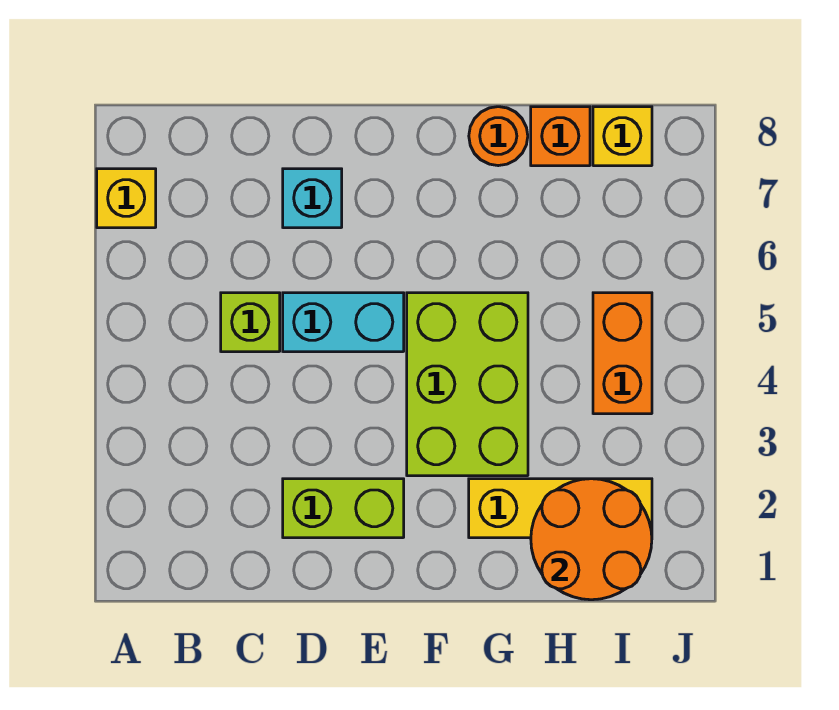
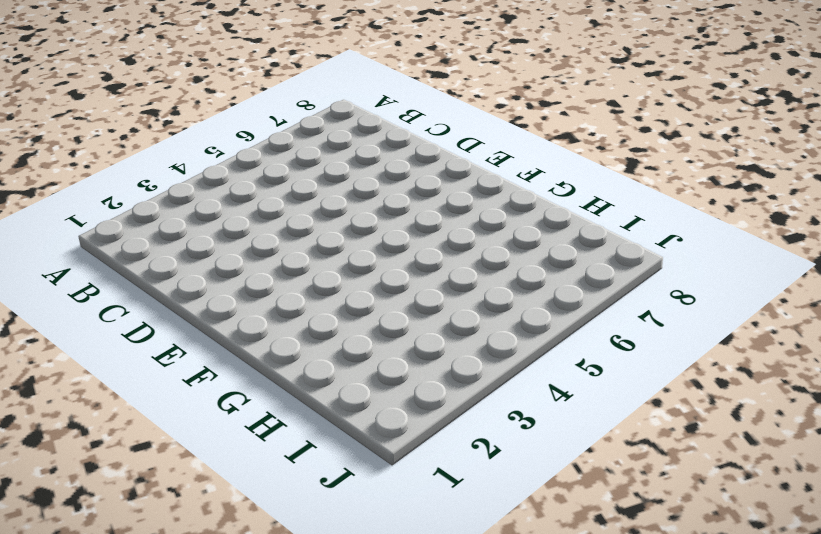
none -> yellow brick A7 level 1
none -> lime brick C5 level 1
none -> lime brick D2:E2 level 1

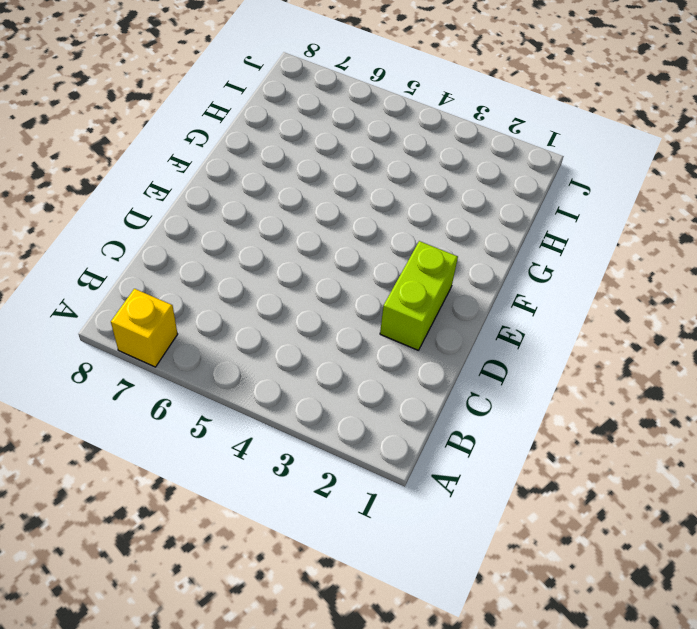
none -> lime brick C5 level 1
none -> cyan brick D5:E5 level 1
none -> cyan brick D7 level 1

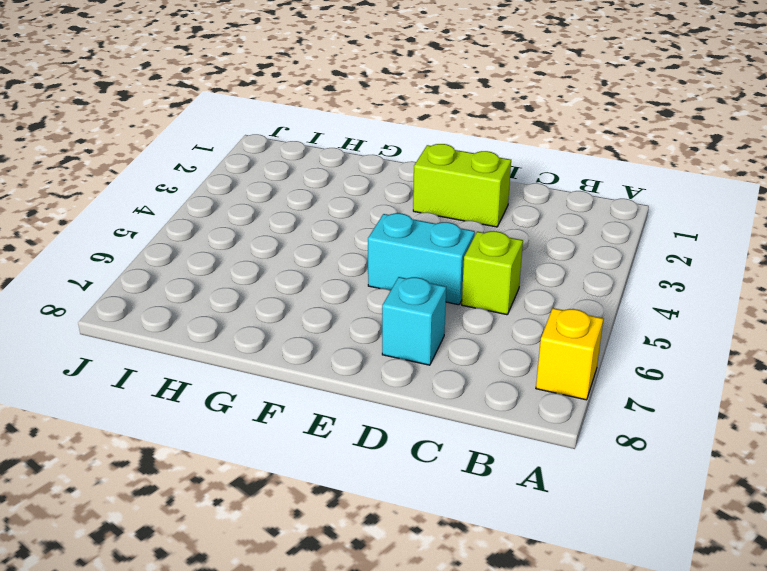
none -> lime brick F3:G5 level 1
none -> yellow brick G2:I2 level 1
none -> orange round brick G8 level 1

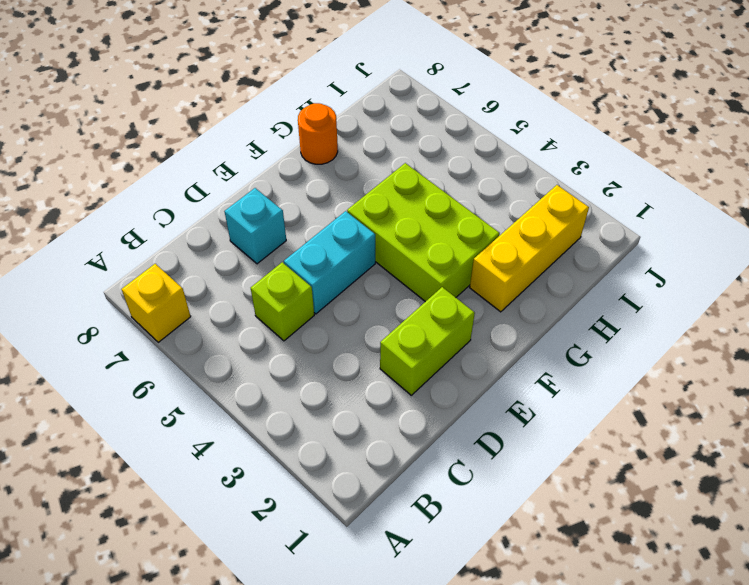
none -> orange brick H8 level 1
none -> orange brick I4:I5 level 1
none -> yellow brick I8 level 1

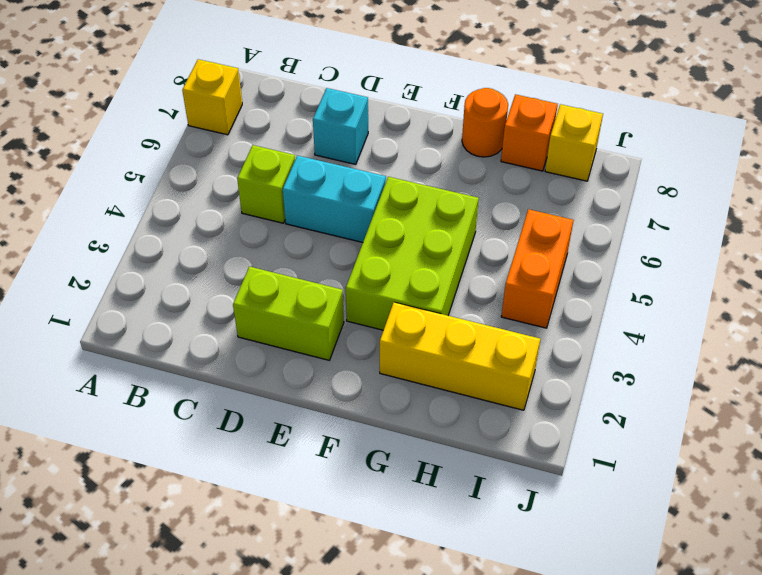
none -> orange round brick H1:I2 level 2

